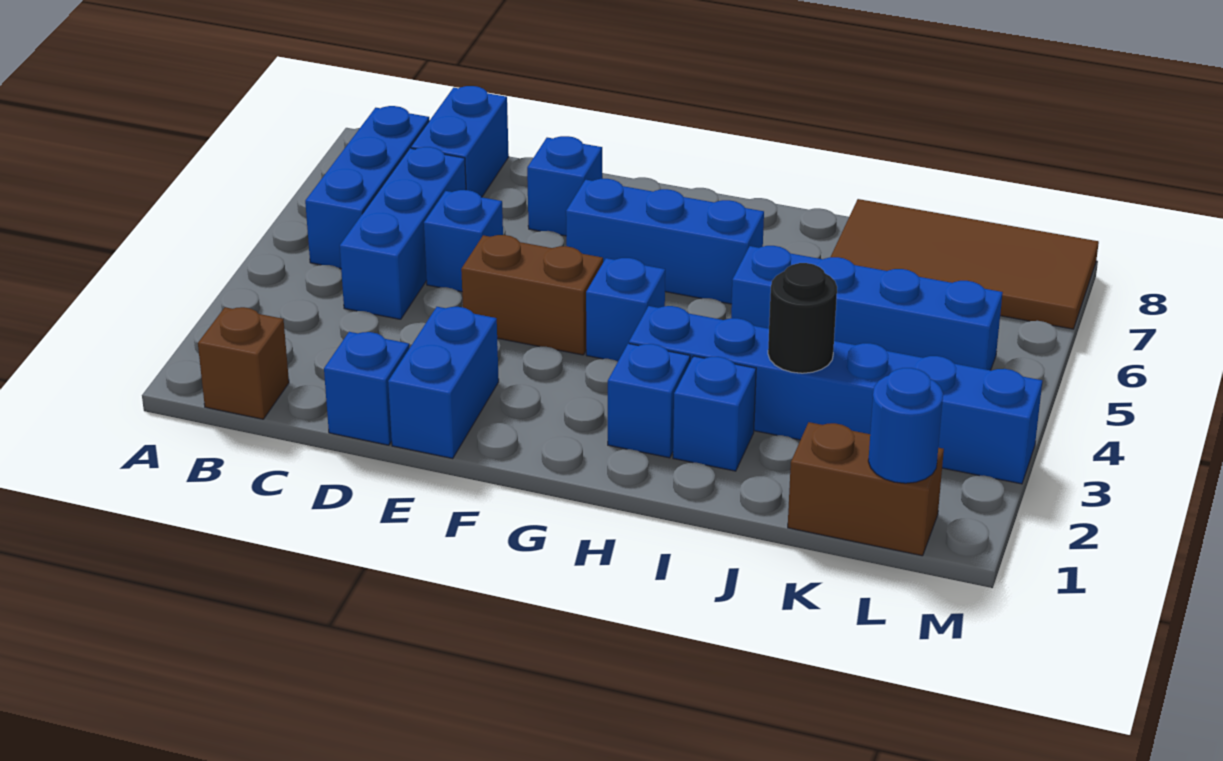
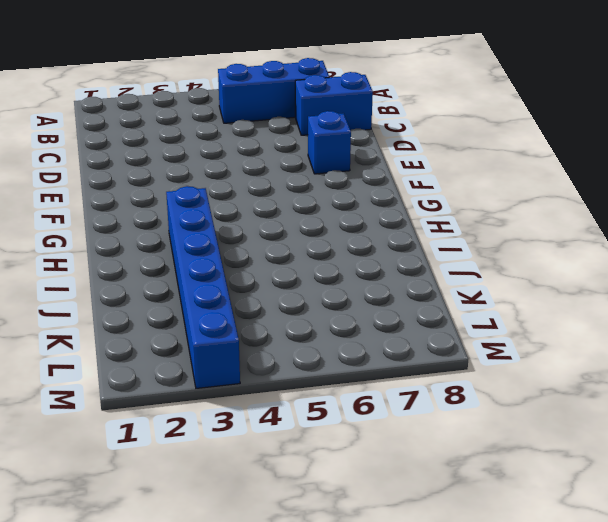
none -> brown brick B1 level 1
none -> blue brick C4:C6 level 1
none -> blue brick D1 level 1

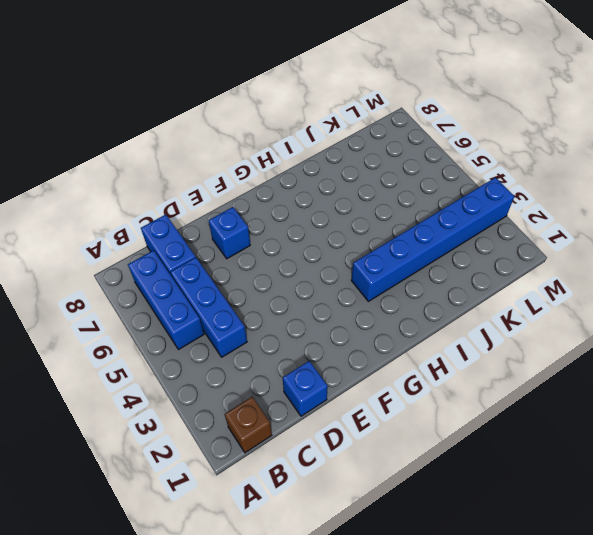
none -> blue brick D5 level 1
none -> blue brick E1:E2 level 1
none -> brown brick E4:F4 level 1

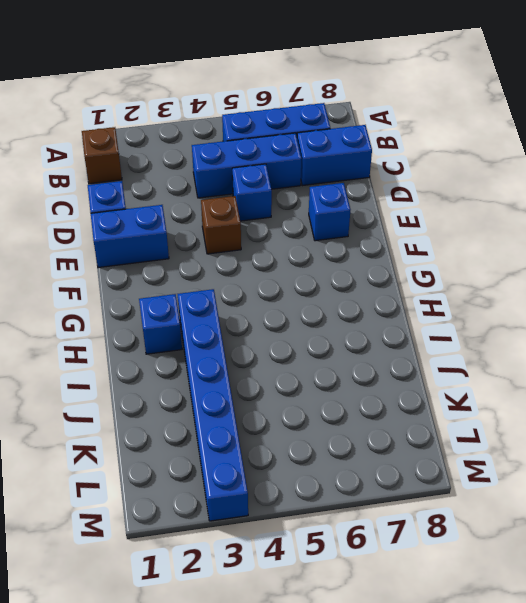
brown brick E4 level 1 -> brown brick E4:F4 level 1
none -> blue brick F6:H6 level 1
none -> blue brick G4 level 1
none -> blue brick I2 level 1

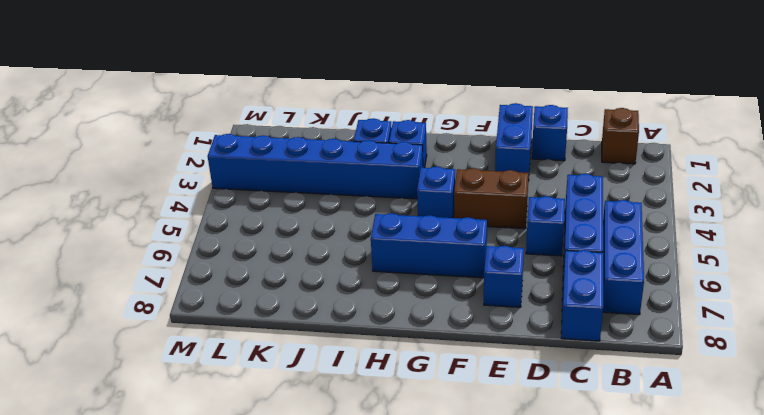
none -> blue brick I5:L5 level 1
none -> brown tile J7:M8 level 1
none -> brown brick K1:L1 level 1

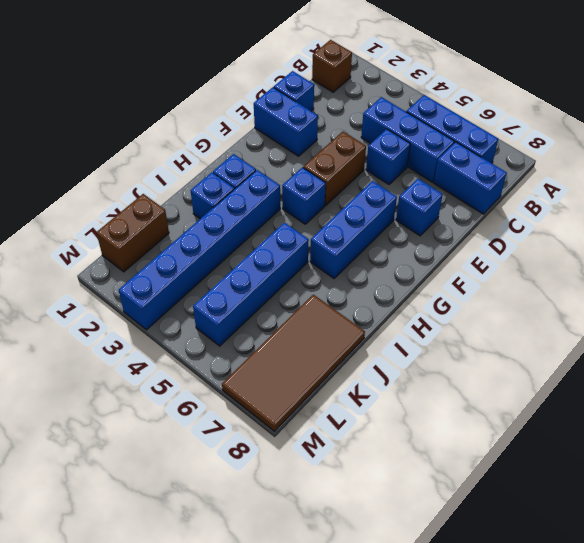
none -> black round brick J3 level 2
none -> blue round brick L1 level 2

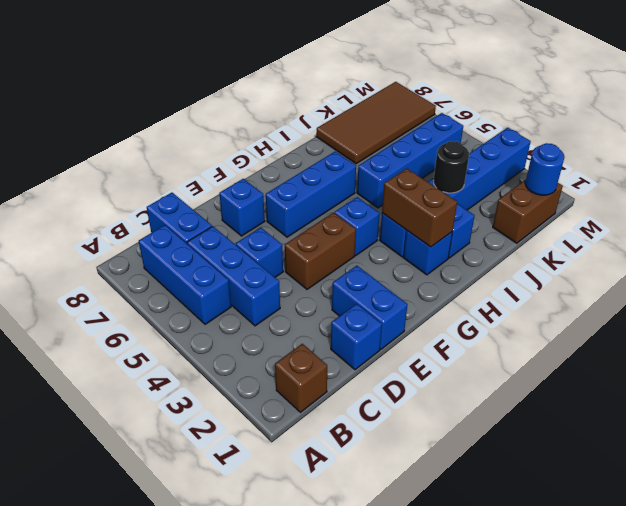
brown brick H2:H3 level 2 -> none

